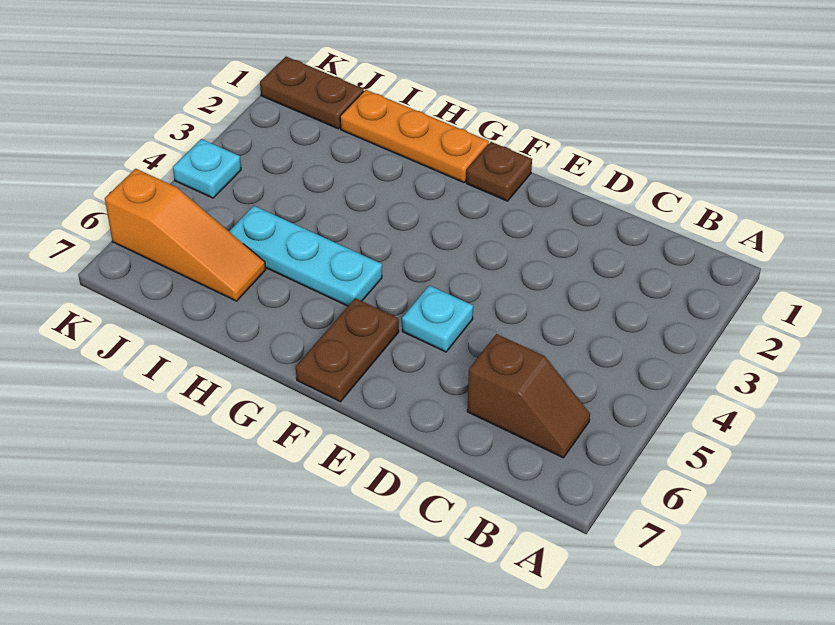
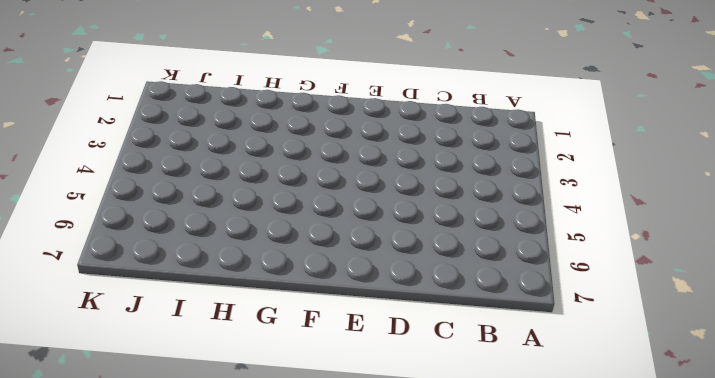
none -> brown slope B6:C6 level 1 top C
none -> cyan plate E5 level 1

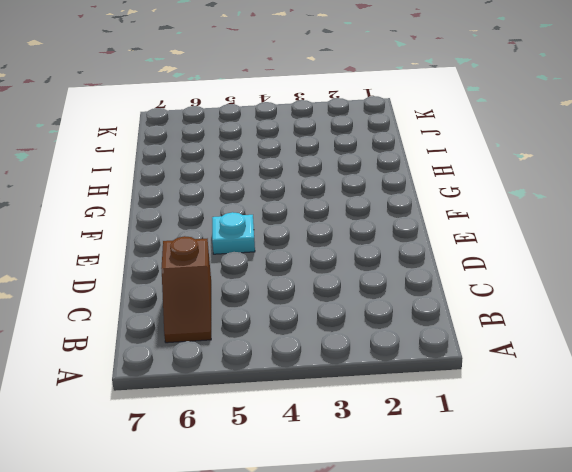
none -> brown plate F1 level 1
none -> brown plate F6:F7 level 1

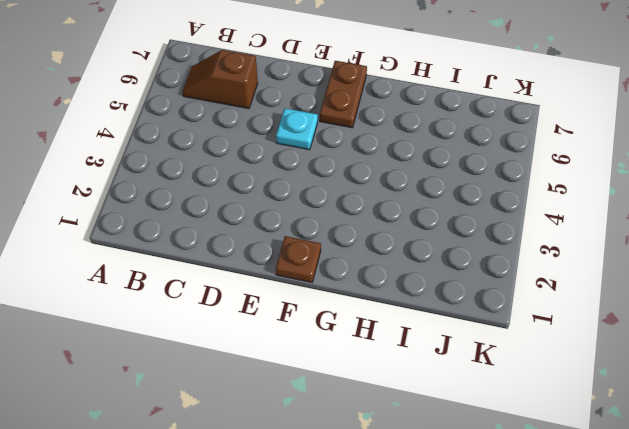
none -> orange plate G1:I1 level 1
none -> cyan plate G5:I5 level 1

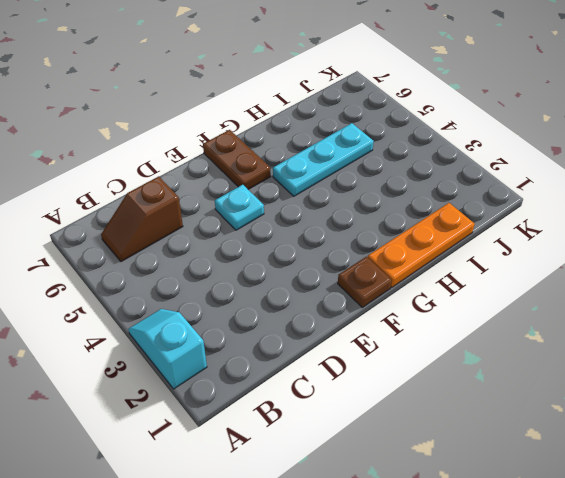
cyan slope A2:A3 level 1 top 2 -> none
none -> orange slope I6:K6 level 1 top K
none -> brown plate J1:K1 level 1

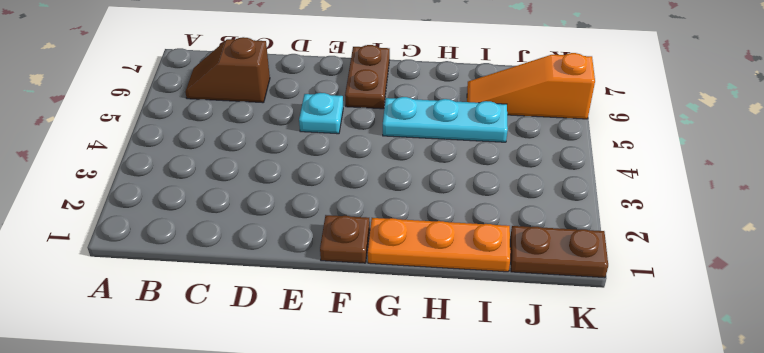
none -> cyan plate K4 level 1

